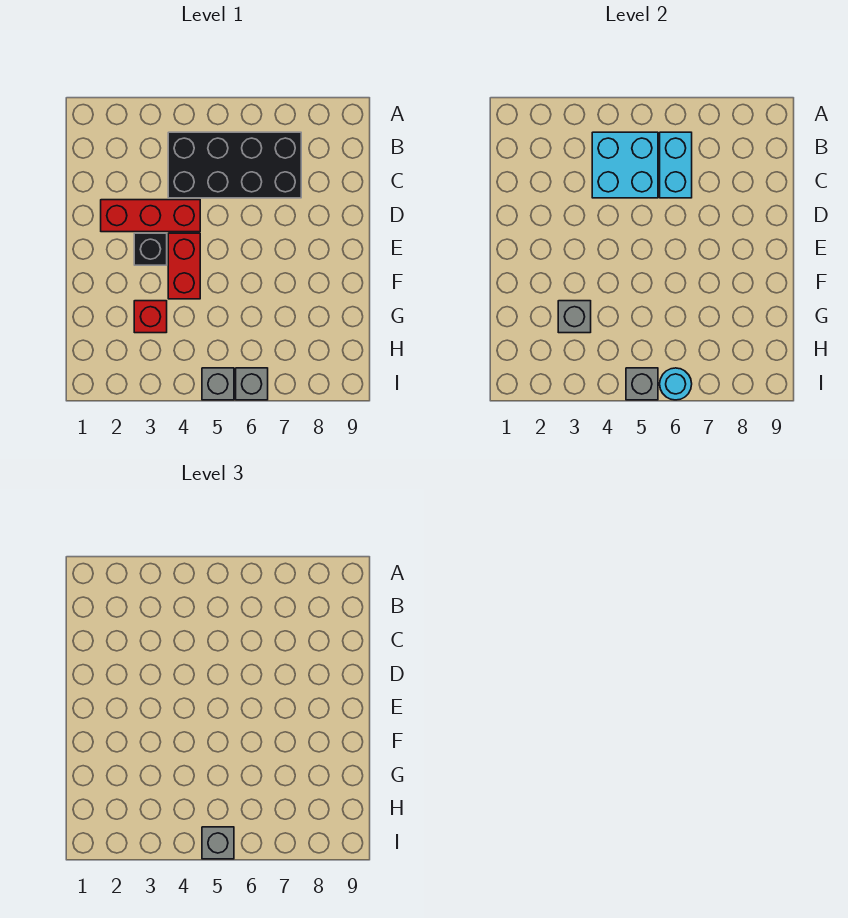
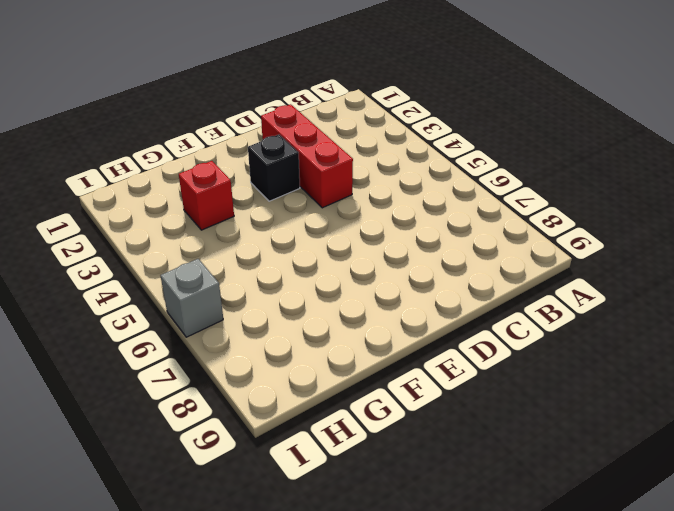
none -> black brick B4:C7 level 1
none -> red brick E4:F4 level 1
none -> grey brick I5 level 1

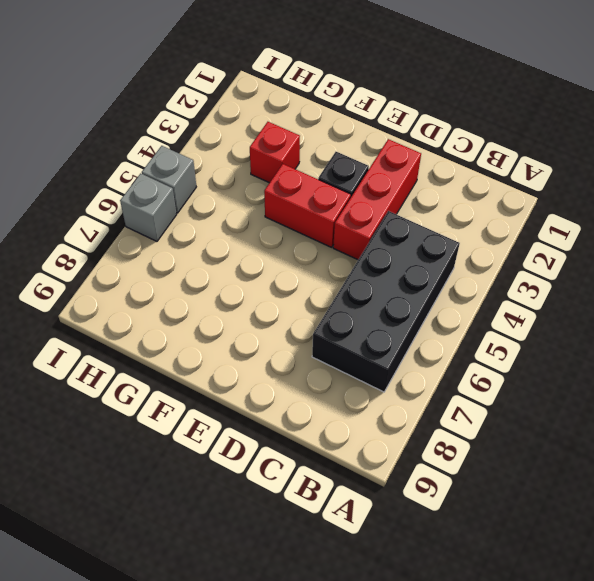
none -> cyan brick B4:C5 level 2
none -> cyan brick B6:C6 level 2
none -> grey brick G3 level 2

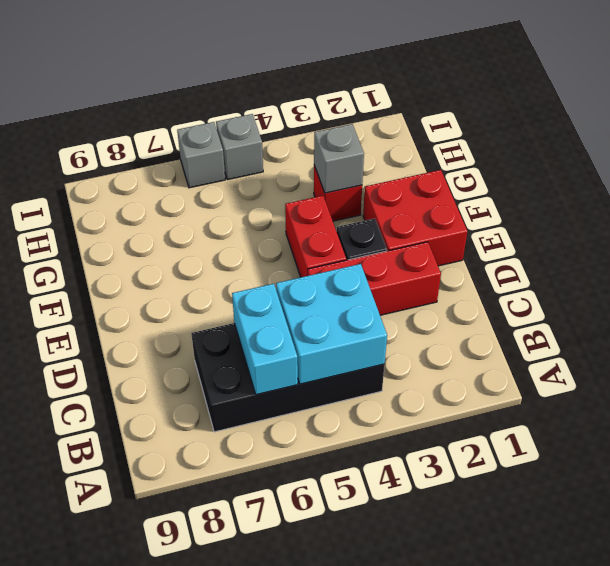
red brick E1:F2 level 1 -> none
none -> grey brick I5 level 2
none -> cyan round brick I6 level 2
none -> grey brick I5 level 3

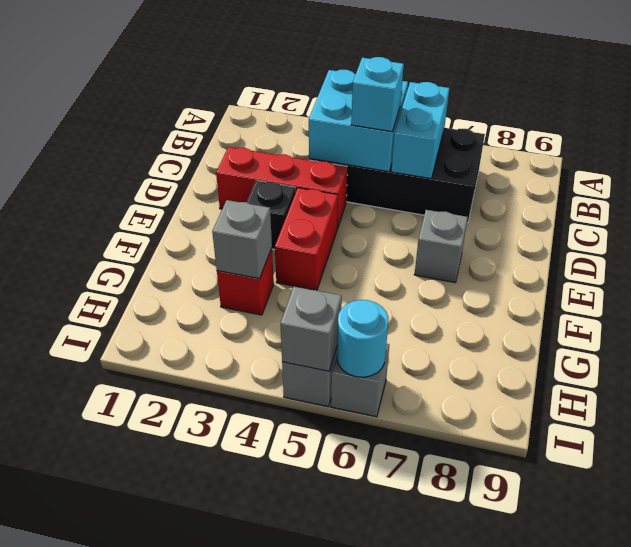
cyan brick C5 level 3 -> none
grey brick E7 level 1 -> grey brick I5 level 3

